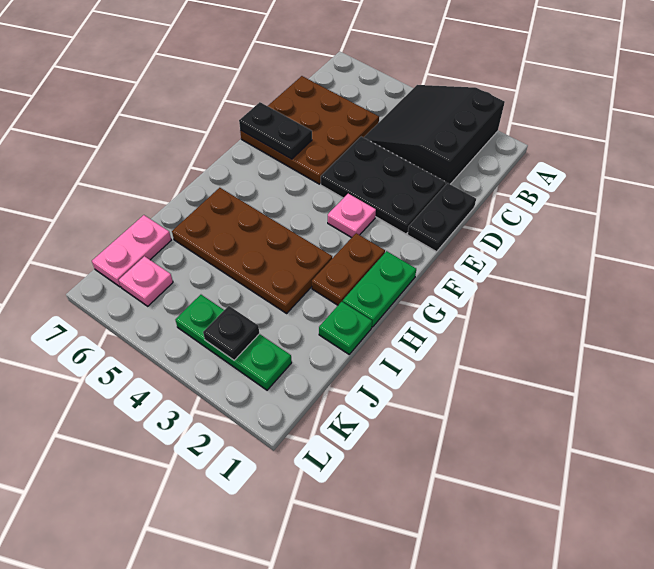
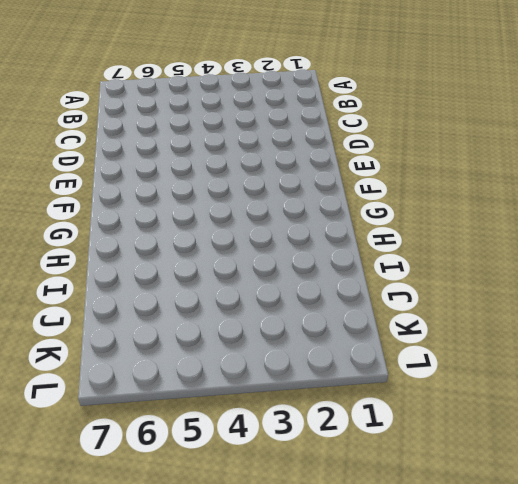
none -> black slope A2:C4 level 1 top 2
none -> brown plate C5:E7 level 1
none -> black plate D1:E1 level 1

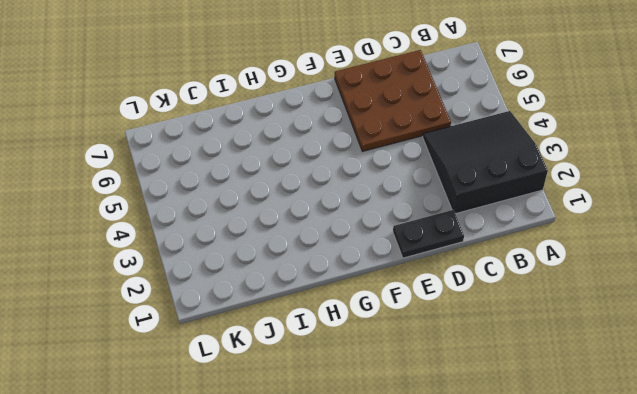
none -> black plate D2:E4 level 1
none -> pink plate F3 level 1
none -> green plate G1:H1 level 1

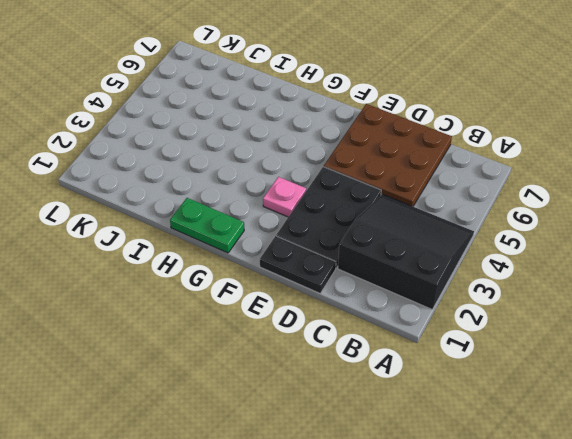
none -> brown plate G2:H2 level 1
none -> brown plate H3:I6 level 1
none -> green plate I1 level 1

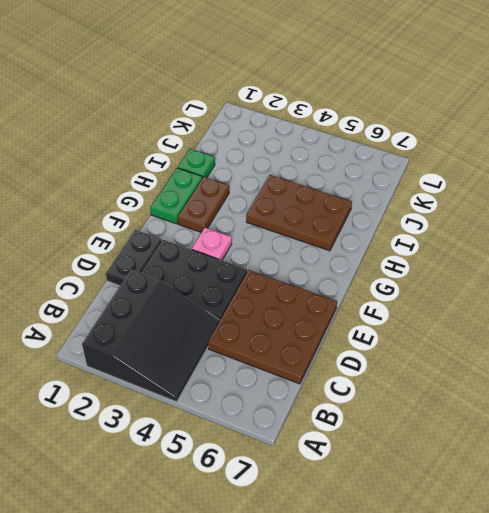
brown plate H4:I6 level 1 -> brown plate H3:I6 level 1
none -> pink plate J7:K7 level 1
none -> green plate K2:K4 level 1
none -> pink plate K6 level 1

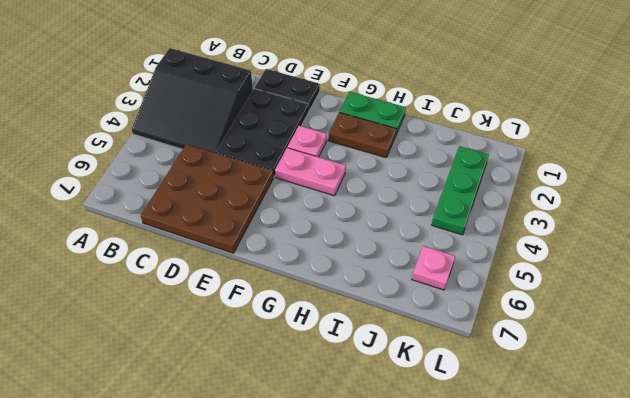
pink plate F4:G4 level 1 -> pink plate J7:K7 level 1
none -> brown plate H3:I6 level 1
none -> green plate I1 level 1
none -> black plate E6:E7 level 2

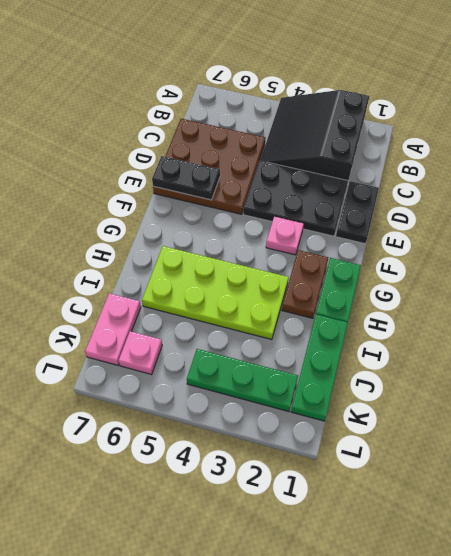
lime plate H3:I6 level 1 -> brown plate H3:I6 level 1
green plate I1:K1 level 1 -> green plate I1 level 1
none -> black plate K3 level 2

